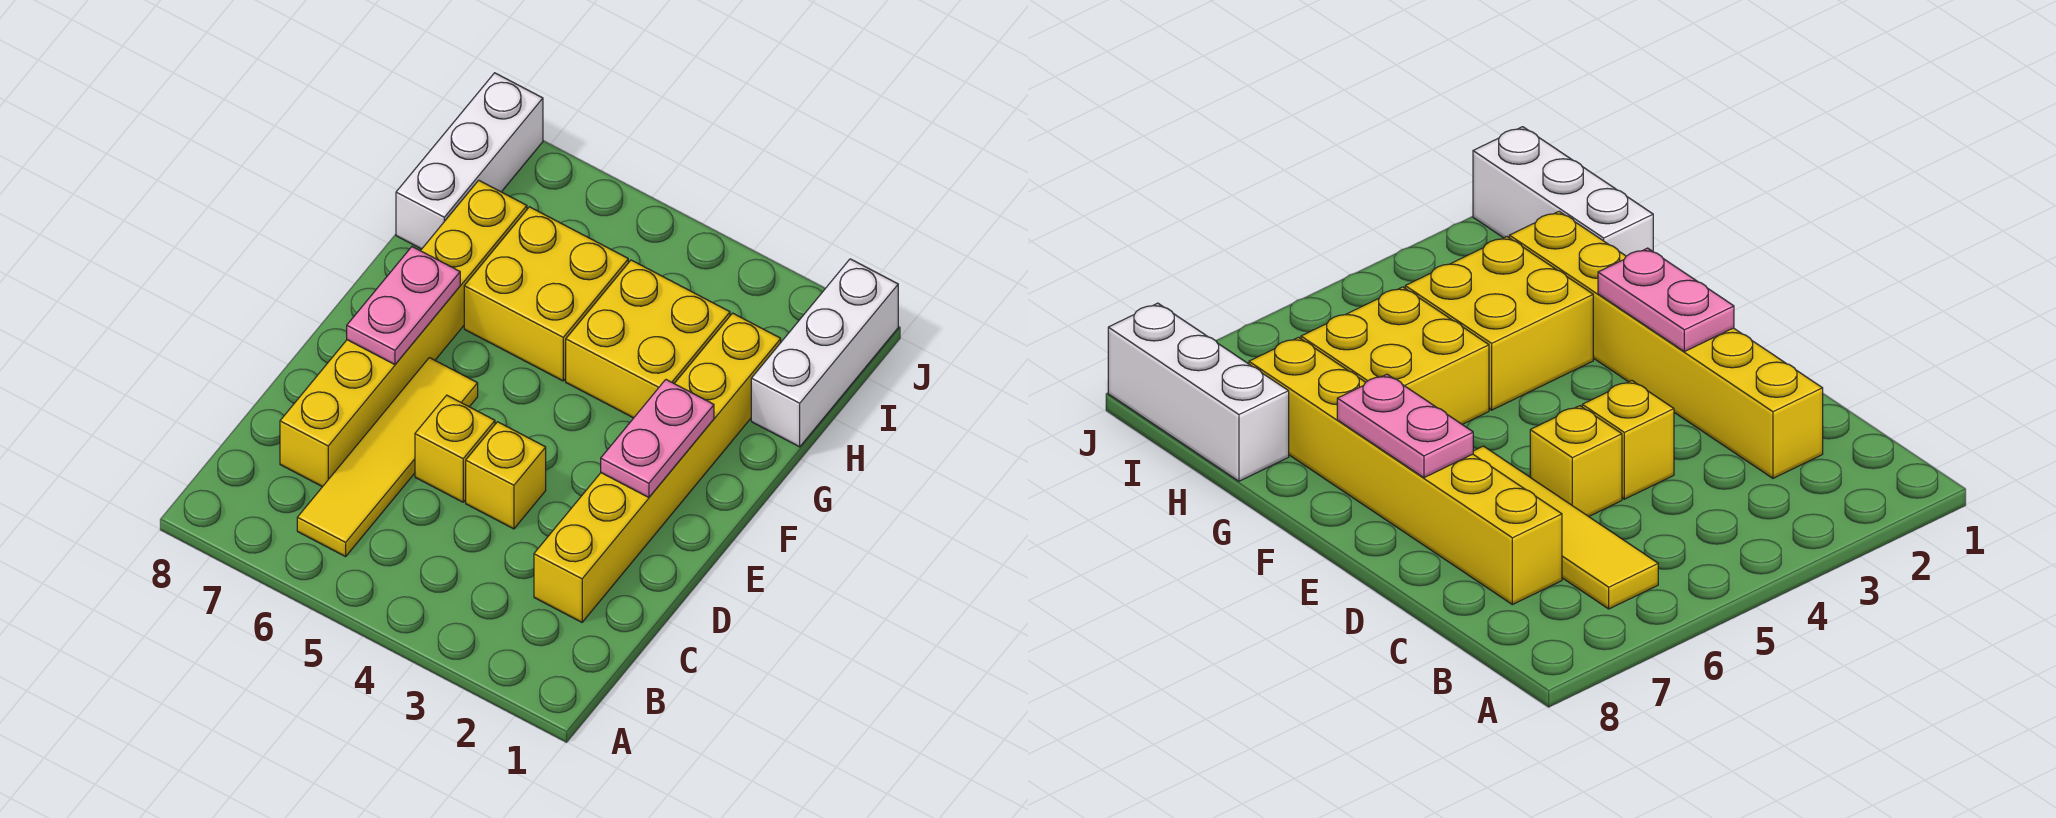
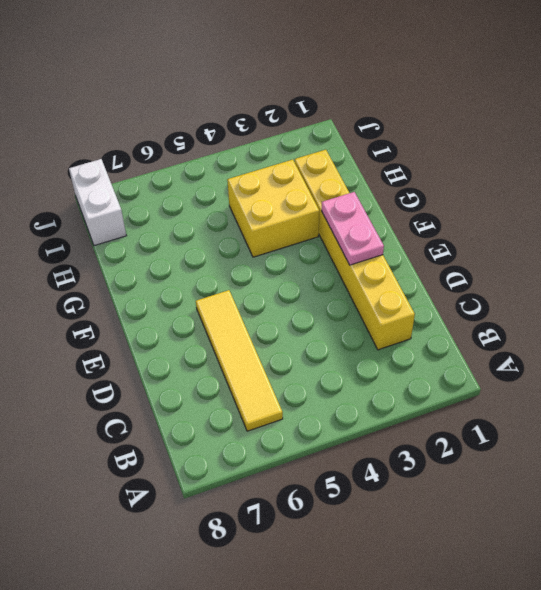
white brick I8:J8 level 1 -> white brick H8:J8 level 1
none -> yellow brick C7:H7 level 1
none -> yellow brick D4 level 1

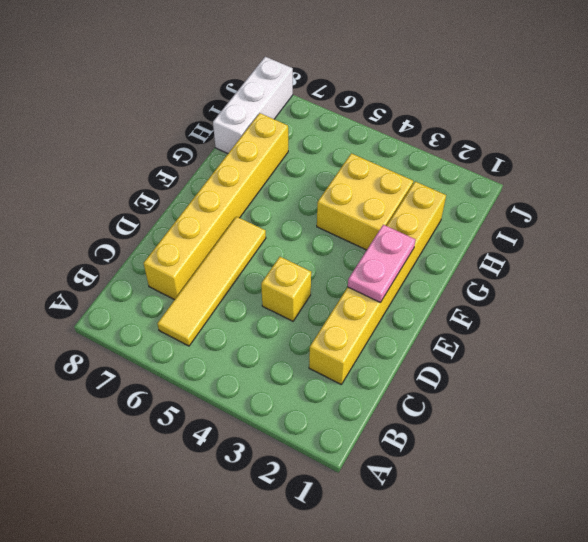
none -> yellow brick D5 level 1
none -> yellow brick G5:H6 level 1

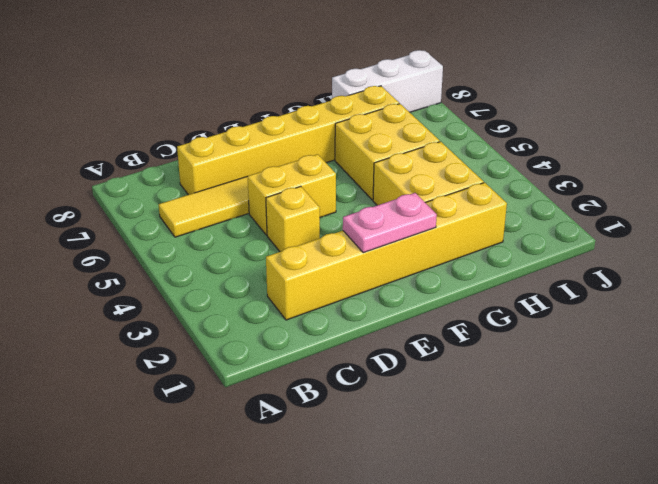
yellow brick D5:E5 level 1 -> yellow brick D5 level 1
none -> white brick H1:J1 level 1
none -> pink plate E7:F7 level 2

